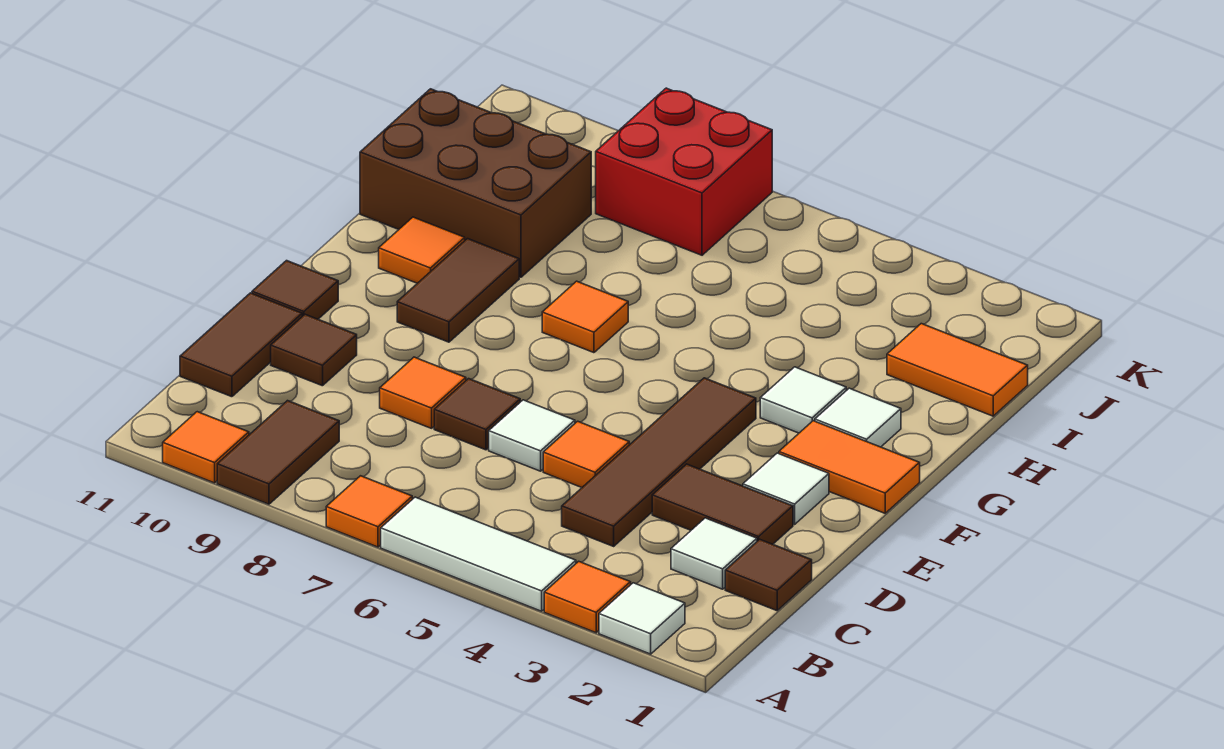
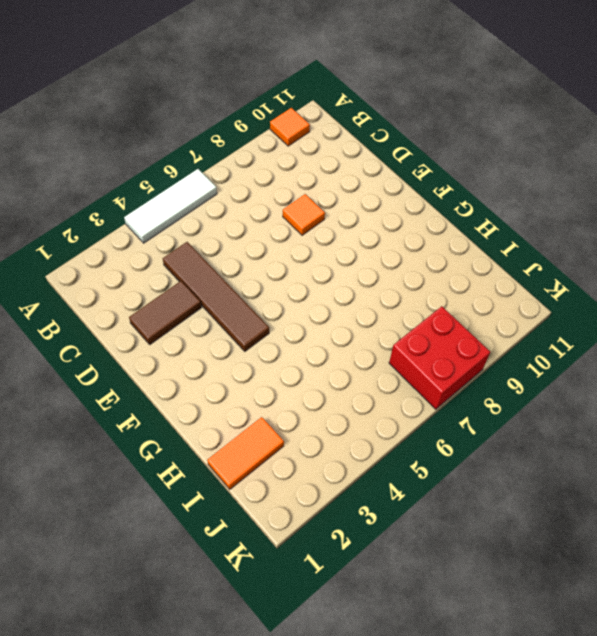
none -> white tile A2 level 1
none -> orange tile A3 level 1
none -> orange tile A7 level 1

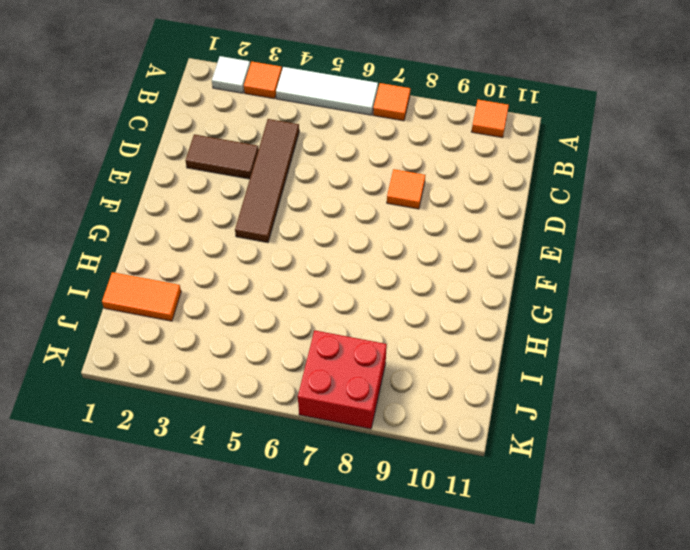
none -> brown tile A9:B9 level 1
none -> brown tile C1 level 1
none -> white tile C2 level 1

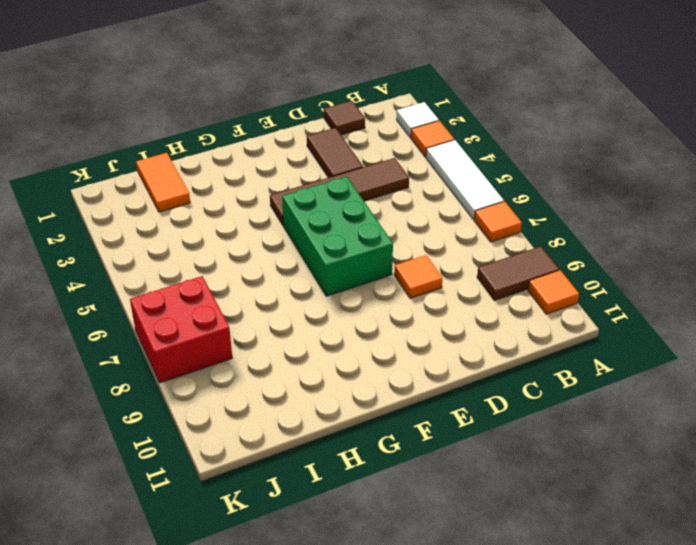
green brick E5:F7 level 1 -> none
none -> white tile C2 level 1
none -> brown tile C11:D11 level 1
none -> orange tile D5 level 1

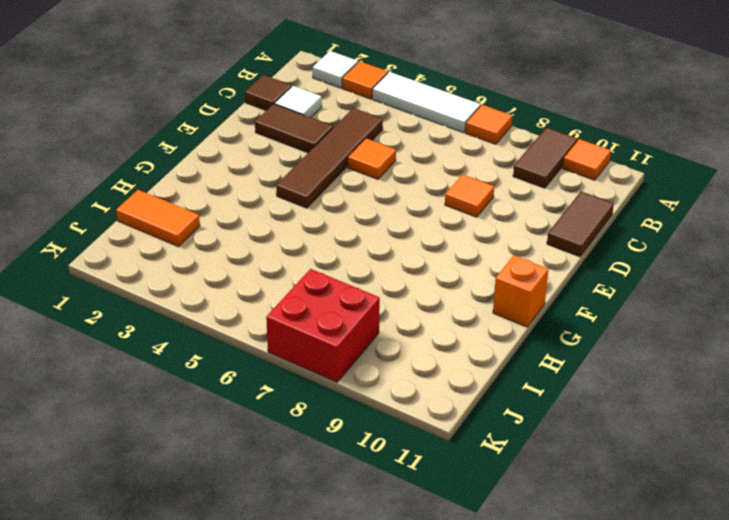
orange brick G11 level 1 -> none
none -> white tile D6 level 1
none -> brown tile D7 level 1
none -> brown tile D10 level 1

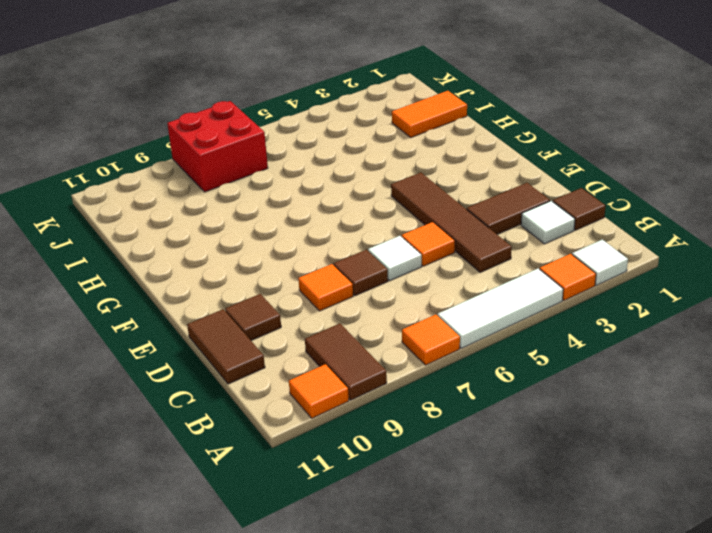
none -> white tile E2 level 1
none -> brown tile E11 level 1
none -> orange tile F1:F2 level 1

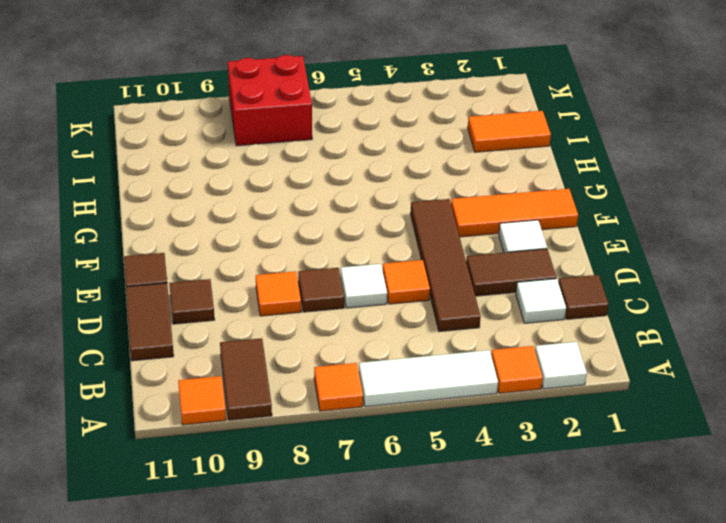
orange tile F1:F3 level 1 -> orange tile F1:F2 level 1
none -> brown tile F9:G9 level 1
none -> white tile G2 level 1
none -> white tile G3 level 1

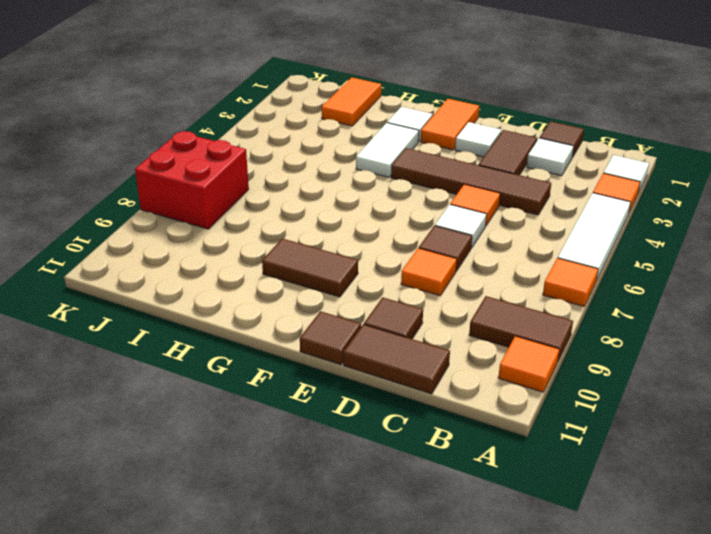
white tile G3:G4 level 1 -> white tile G3 level 1
none -> orange tile G7 level 1
none -> orange tile G10 level 1
none -> brown brick H9:I11 level 1

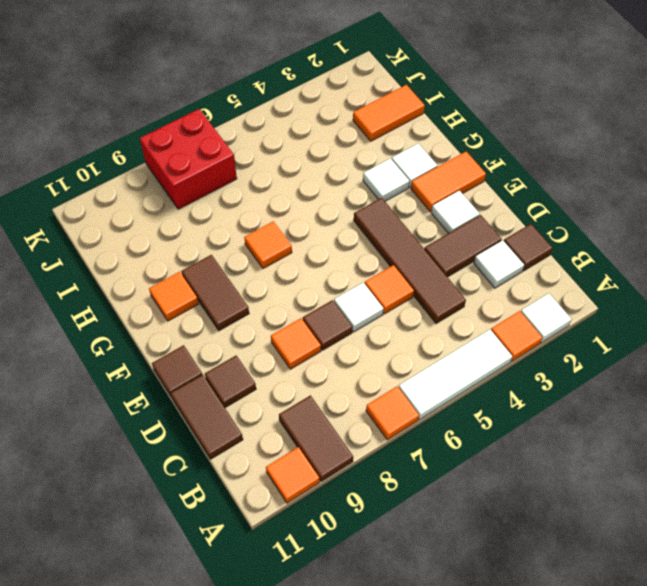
none -> brown brick H9:I11 level 1

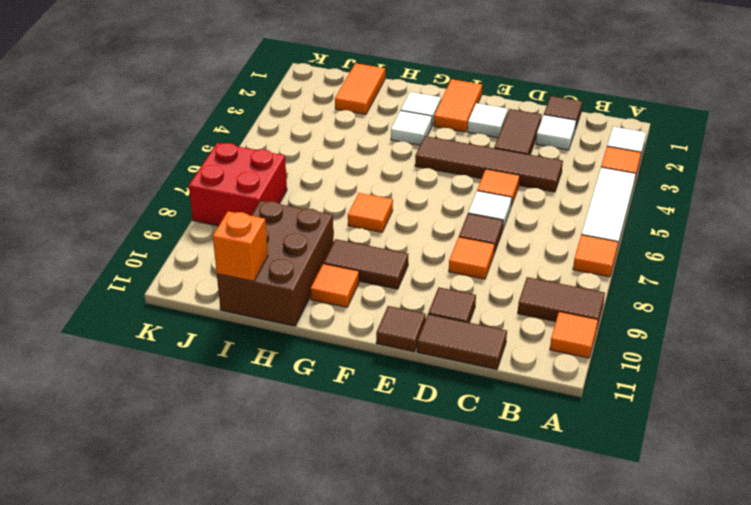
orange brick I11 level 2 -> none

